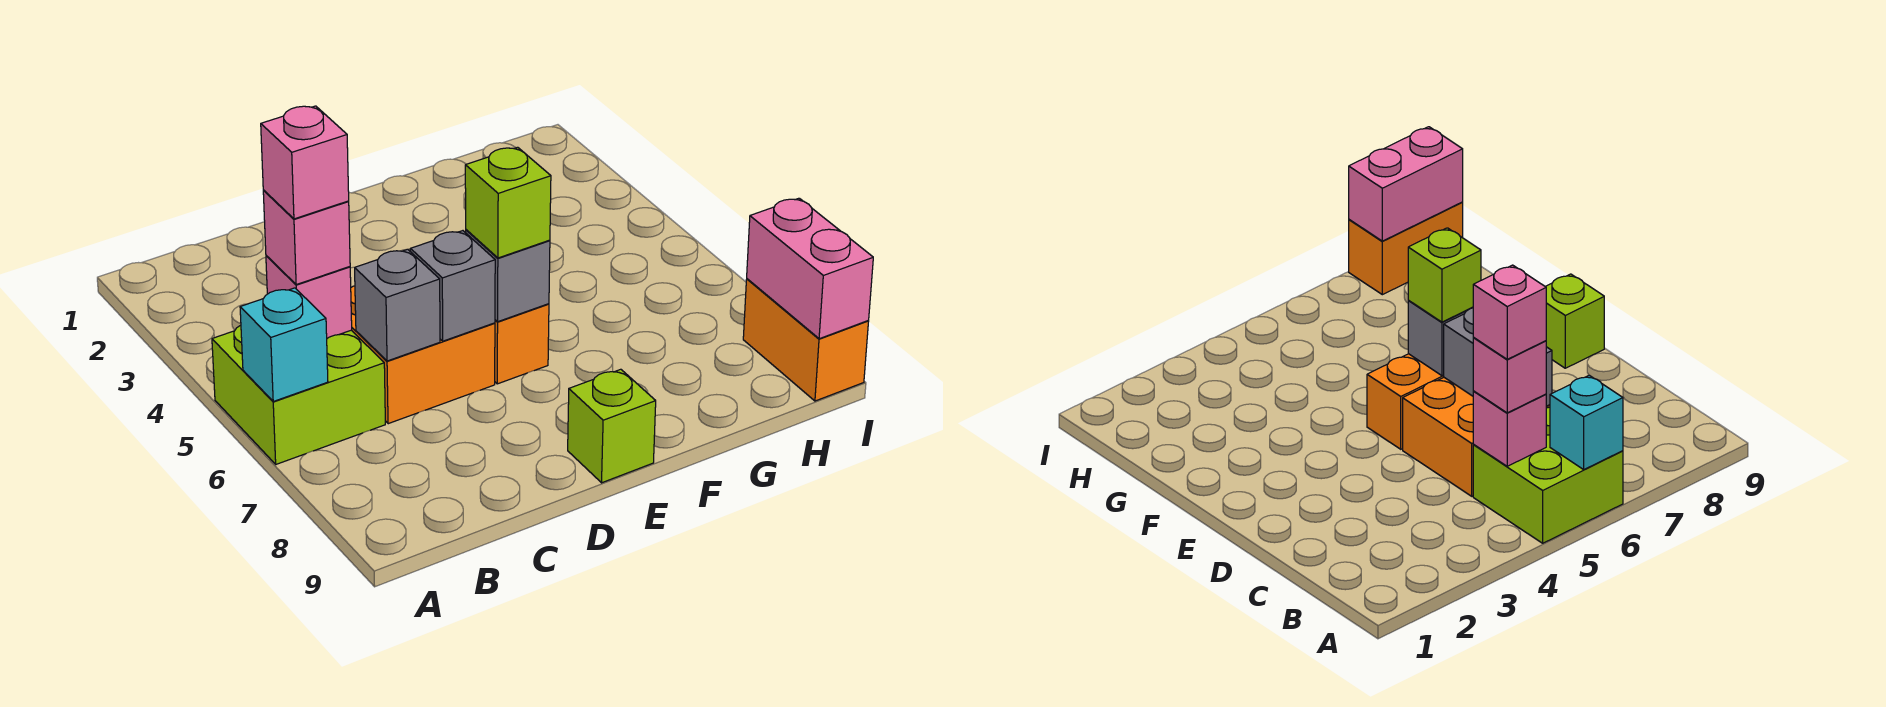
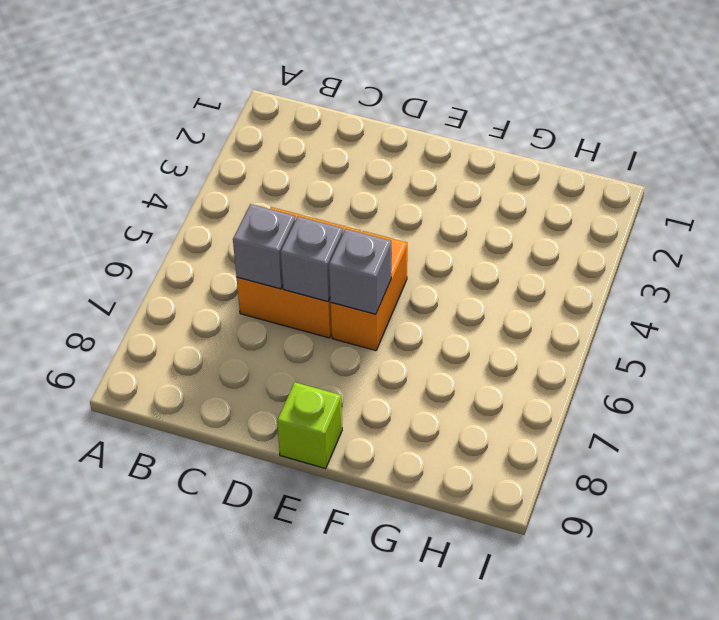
none -> lime brick A5:B6 level 1
none -> orange brick I8:I9 level 1
none -> cyan brick A6 level 2

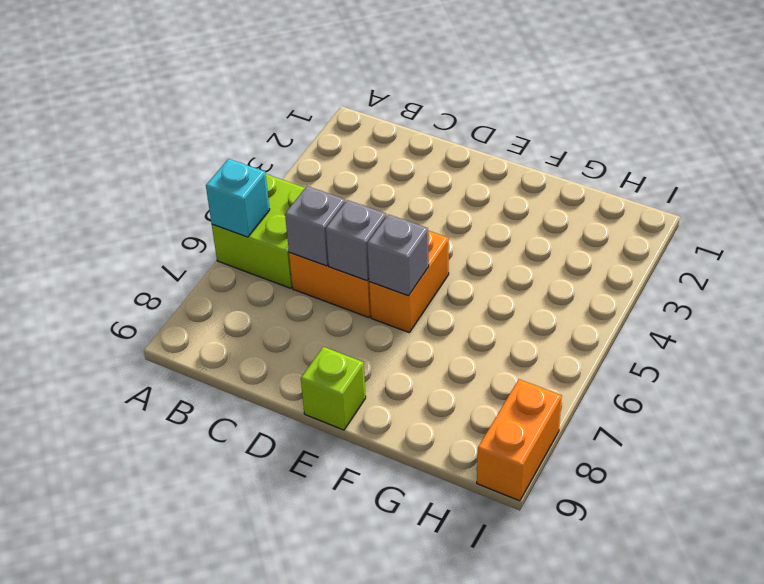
none -> pink brick B5 level 2
none -> pink brick I8:I9 level 2
none -> pink brick B5 level 3

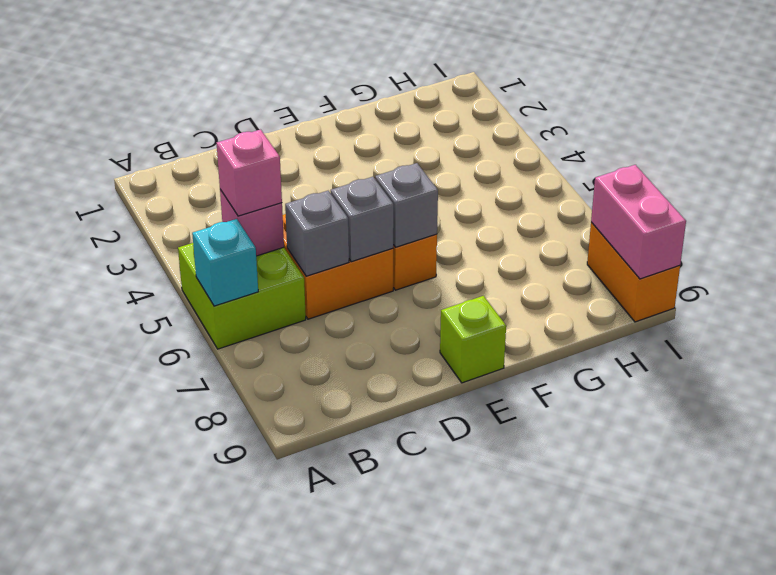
none -> lime brick E6 level 3
none -> pink brick B5 level 4

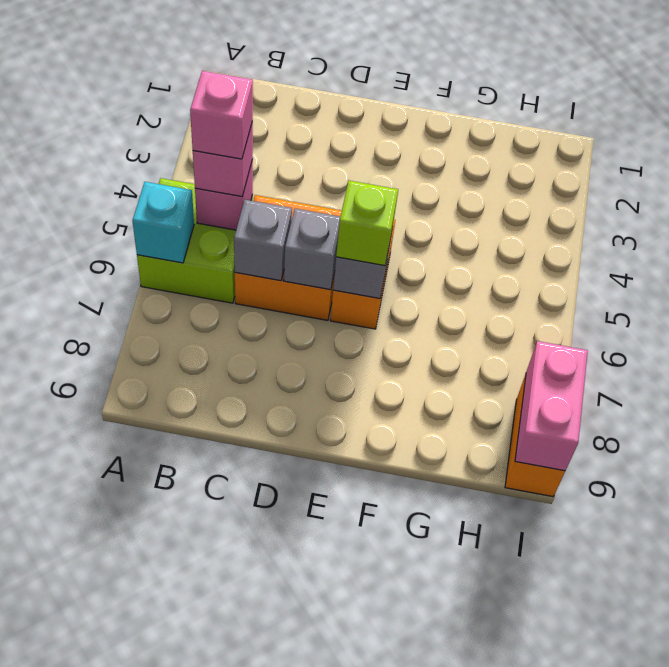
none -> lime brick E9 level 1

